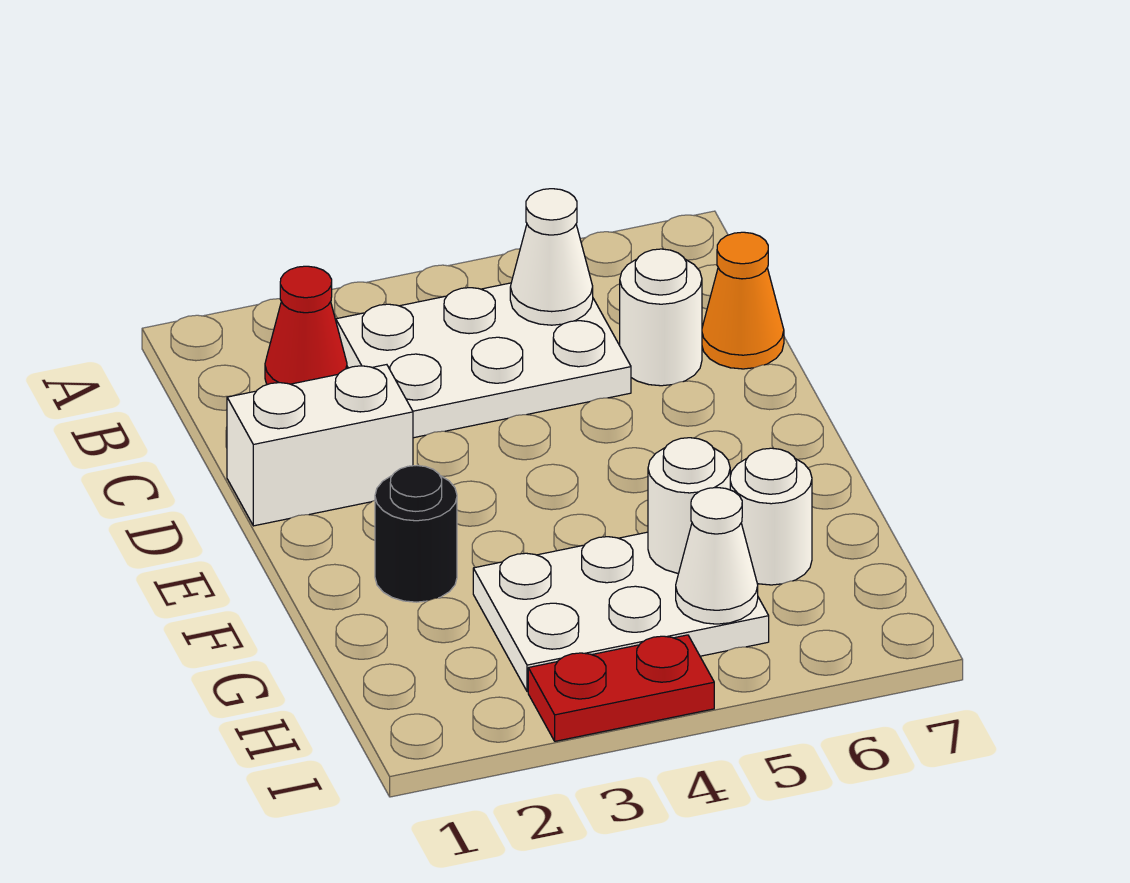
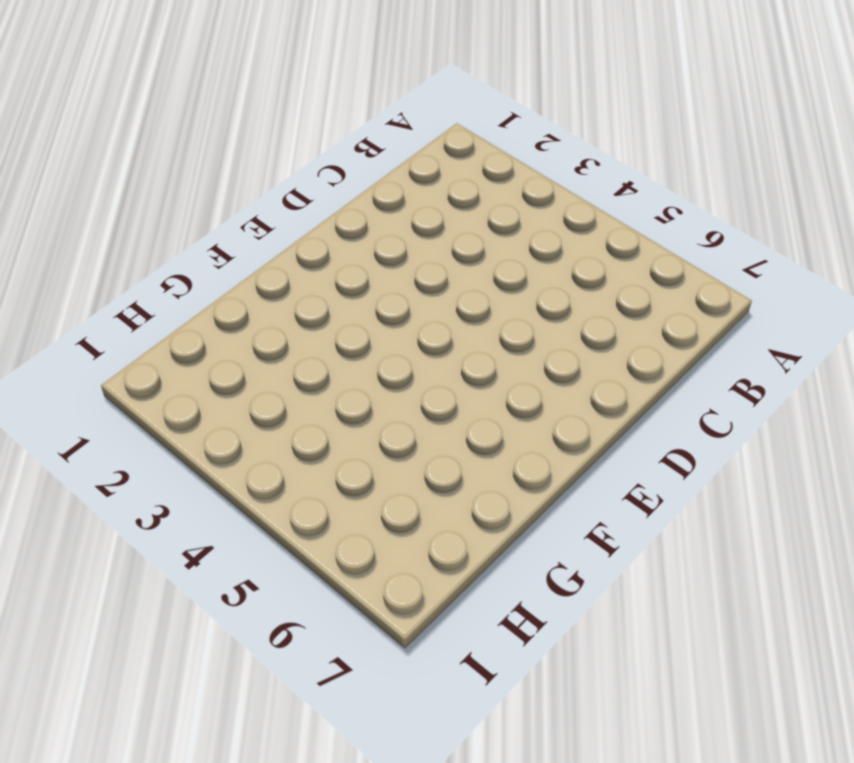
none -> red cone B2 level 1
none -> white plate B3:C5 level 1
none -> white round brick C6 level 1

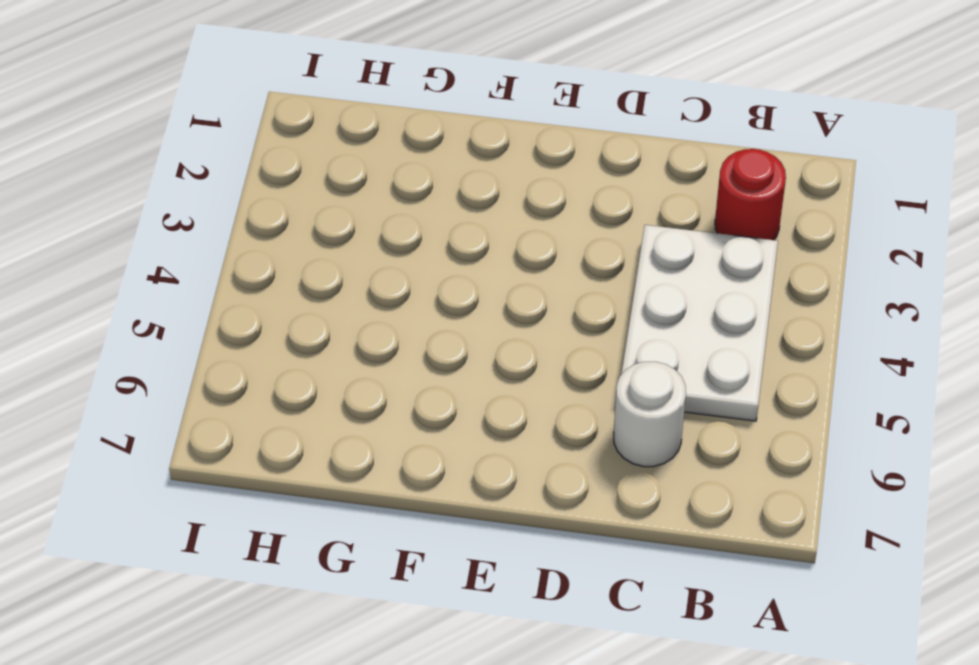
red round brick B2 level 1 -> red cone B2 level 1
none -> orange cone C7 level 1
none -> white brick D1:D2 level 1
none -> black round brick F2 level 1

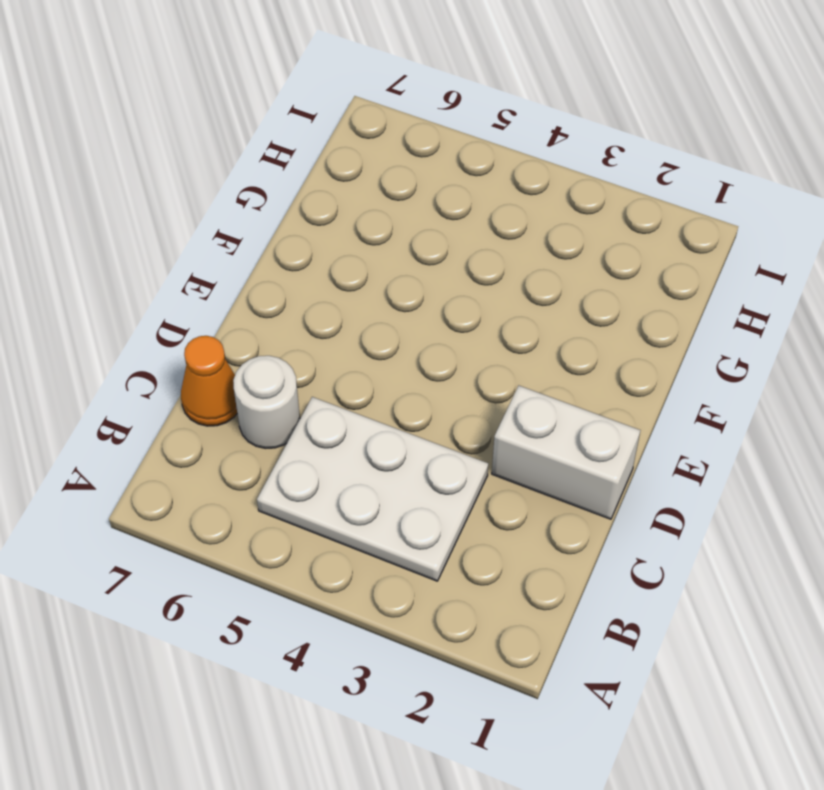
none -> red cone B2 level 1
none -> black round brick F2 level 1
none -> white plate G3:H5 level 1

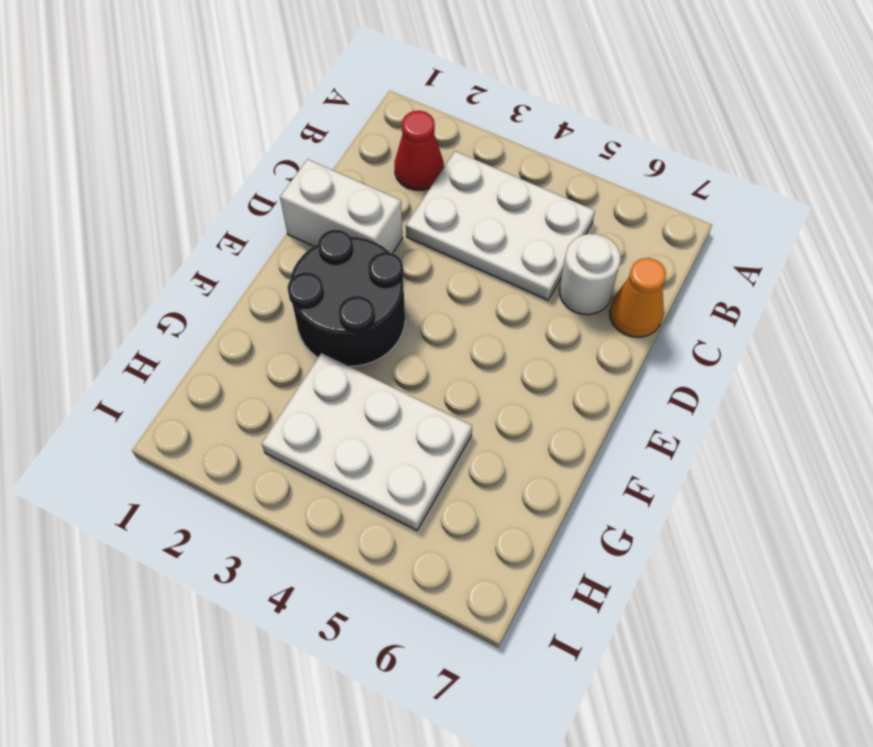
black round brick E2:F3 level 1 -> black round brick F2 level 1
none -> white round brick G6 level 1
none -> red plate I3:I4 level 1
none -> white cone B5 level 2

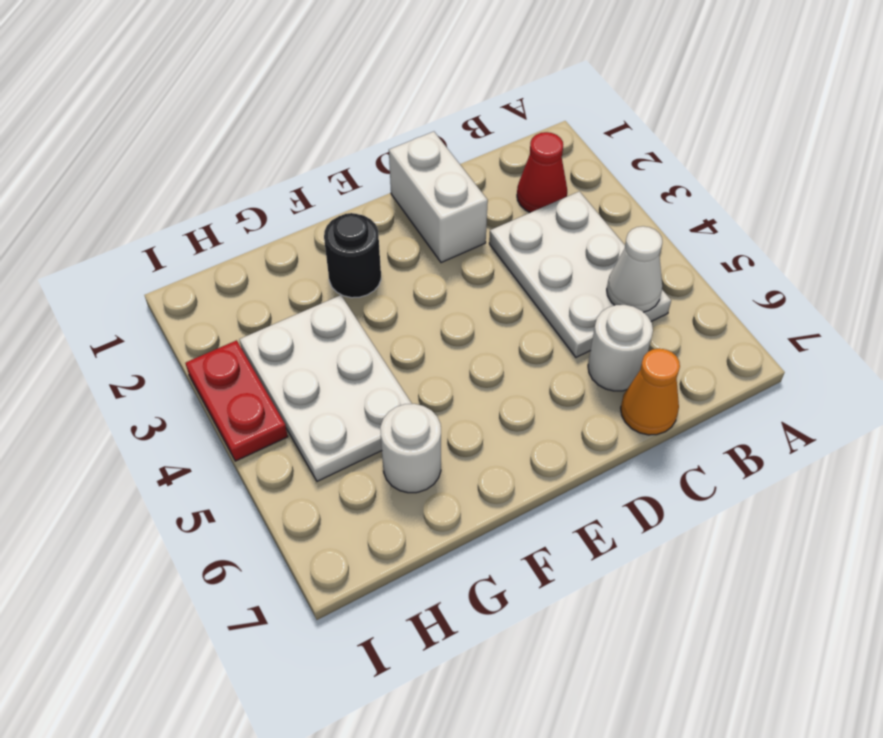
none -> white round brick G5 level 2
none -> white cone H5 level 2

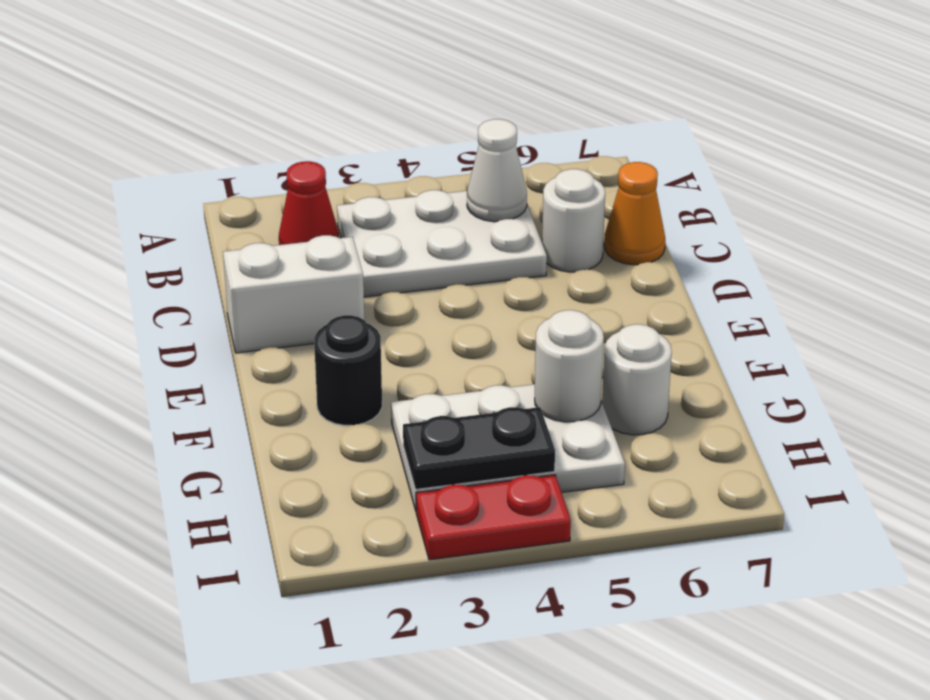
black plate H3:H4 level 2 -> none
none -> white cone H5 level 2

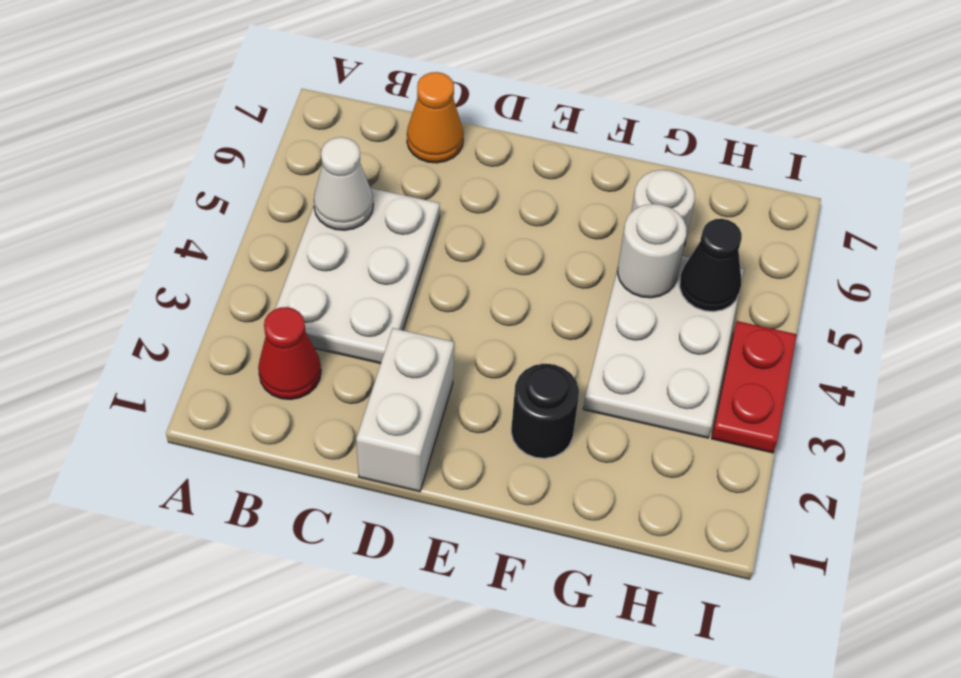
black cone H5 level 2 -> white cone H5 level 2
none -> white round brick C6 level 1

